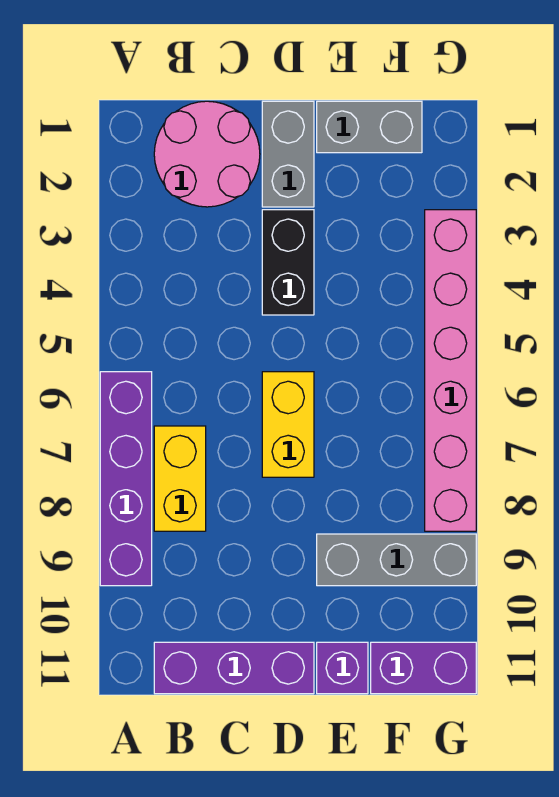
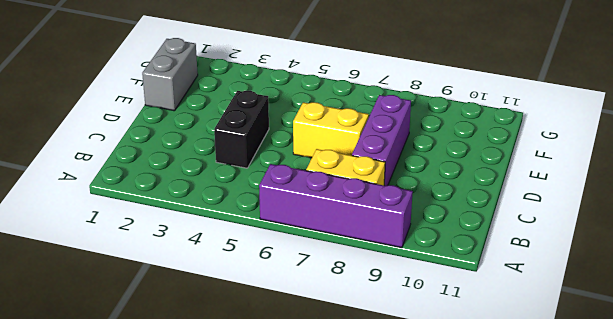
black brick C4:D4 level 1 -> black brick D3:D4 level 1
purple brick C8:E8 level 1 -> purple brick B11:D11 level 1
none -> pink round brick B1:C2 level 1
none -> grey brick D1:D2 level 1
none -> grey brick E9:G9 level 1

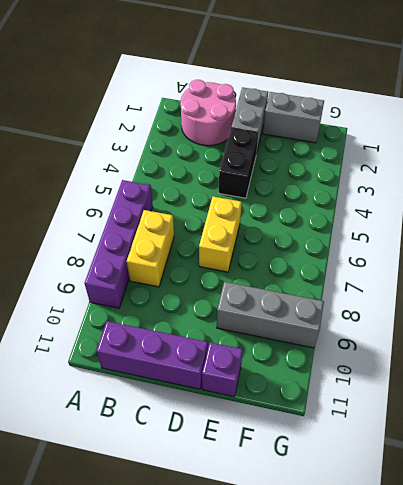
none -> purple brick F11:G11 level 1
none -> pink brick G3:G8 level 1

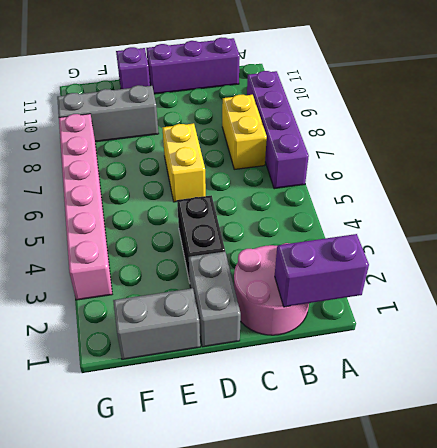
purple brick A1:B1 level 2 -> purple brick F11:G11 level 1

